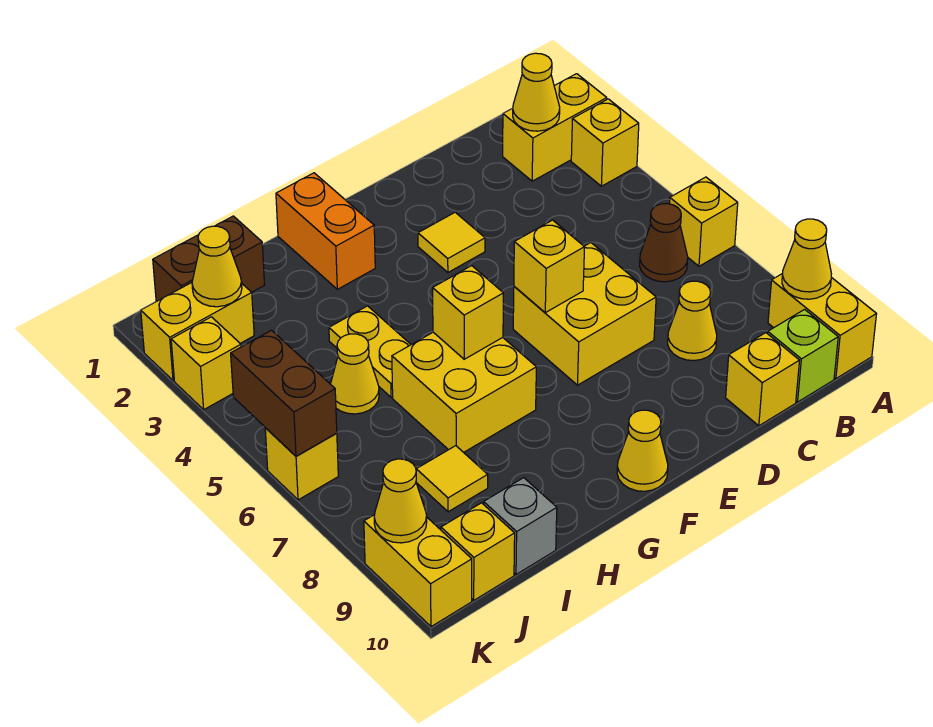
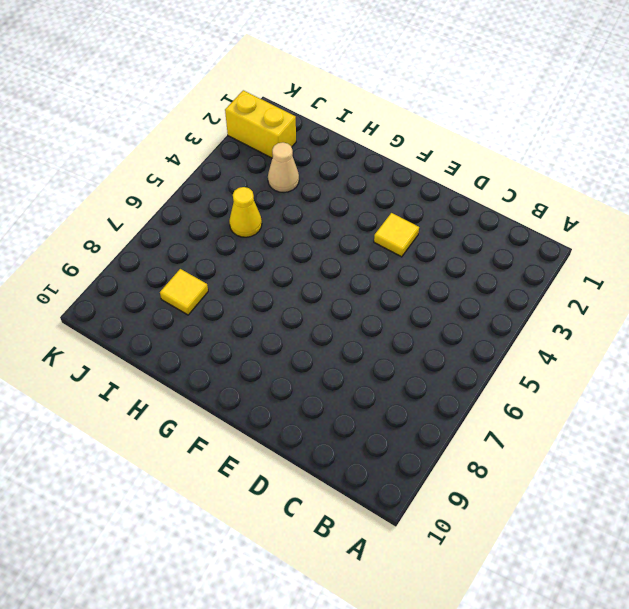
tan cone I3 level 1 -> none
none -> yellow brick A2:B2 level 1
none -> yellow brick A3 level 1
none -> yellow brick A6 level 1
none -> yellow brick A9:A10 level 1

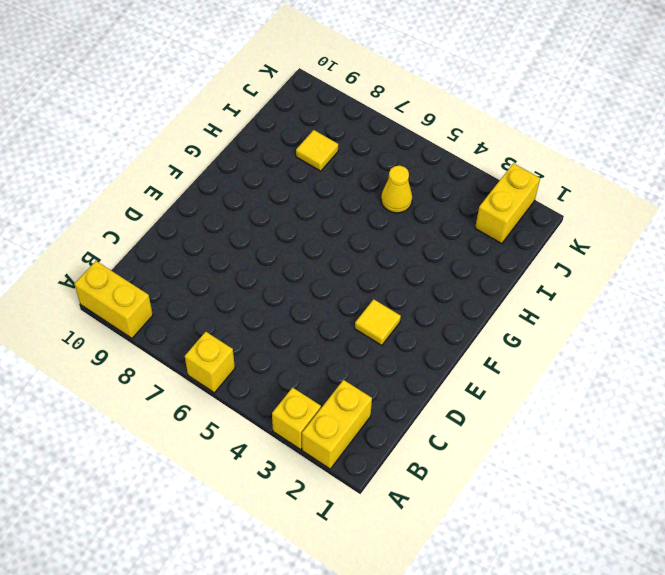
none -> brown cone B6 level 1
none -> lime brick B10 level 1
none -> yellow cone C8 level 1
none -> yellow brick C10 level 1

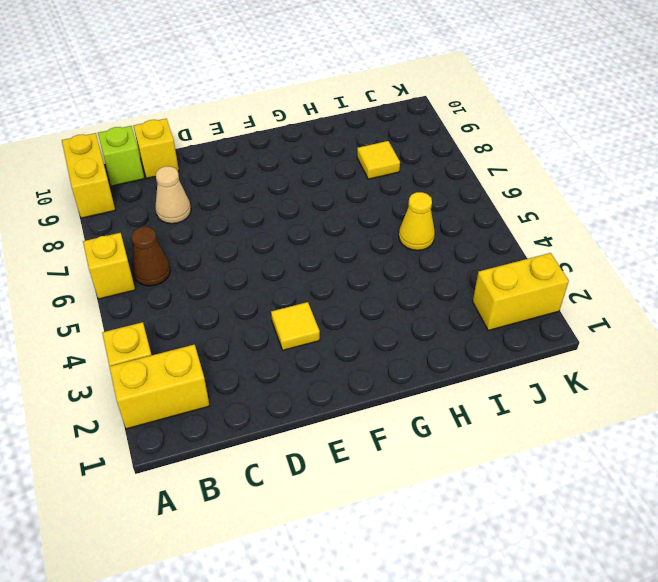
tan cone C8 level 1 -> yellow cone C8 level 1
none -> yellow brick D6:E7 level 1
none -> yellow cone F10 level 1
none -> orange brick G1:G2 level 1
none -> yellow brick G6:H7 level 1

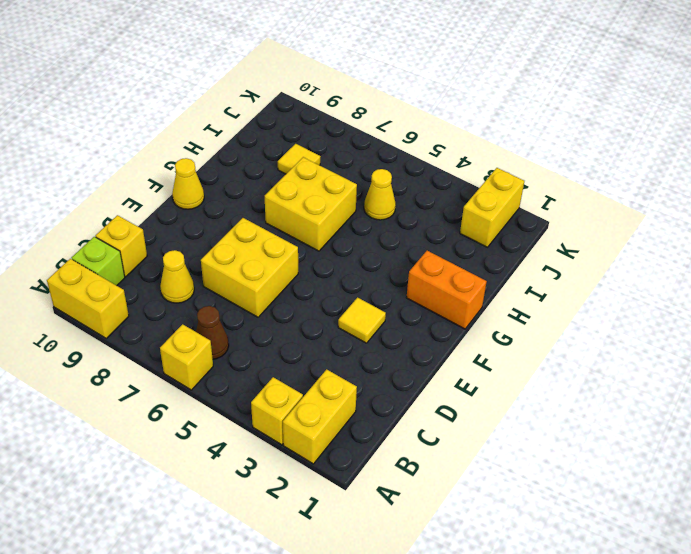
none -> yellow plate H4:H5 level 1
none -> brown brick I1:J1 level 1
none -> grey brick I10 level 1
none -> yellow brick J10 level 1

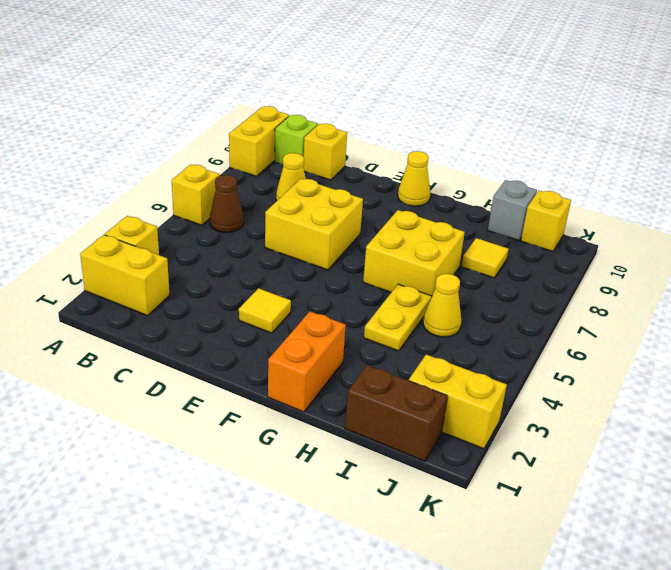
none -> yellow brick K3 level 1
none -> yellow brick K6 level 1
none -> yellow brick K9:K10 level 1
none -> yellow cone A9 level 2

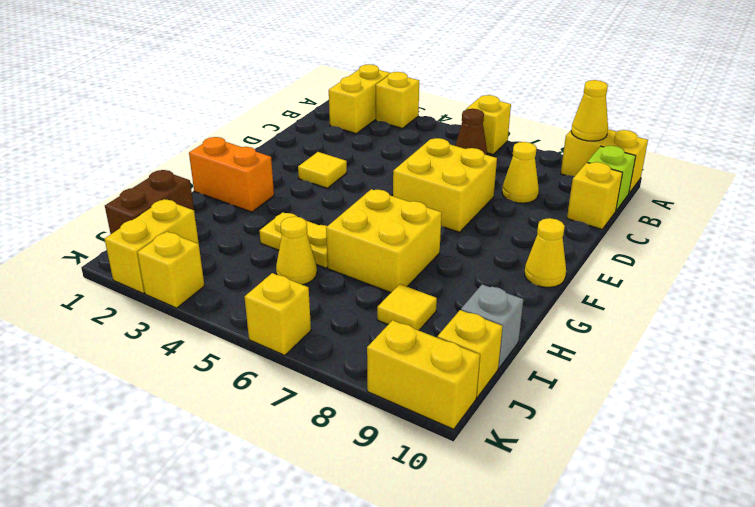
none -> yellow cone B2 level 2
none -> yellow brick E6 level 2
none -> yellow brick G6 level 2
none -> yellow cone J2 level 2

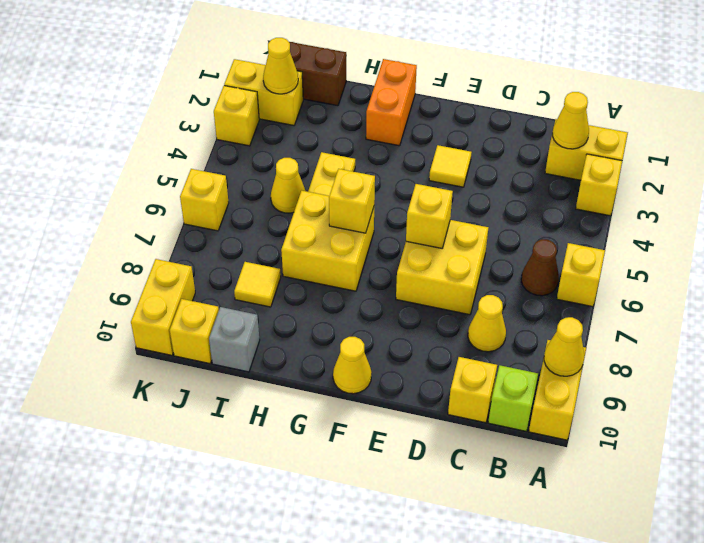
none -> brown brick K5:K6 level 2
none -> yellow cone K9 level 2

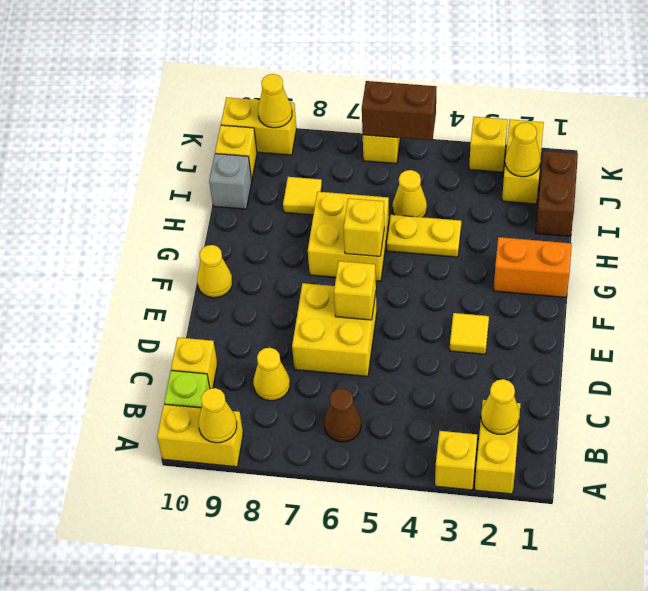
none -> yellow brick A6 level 1

